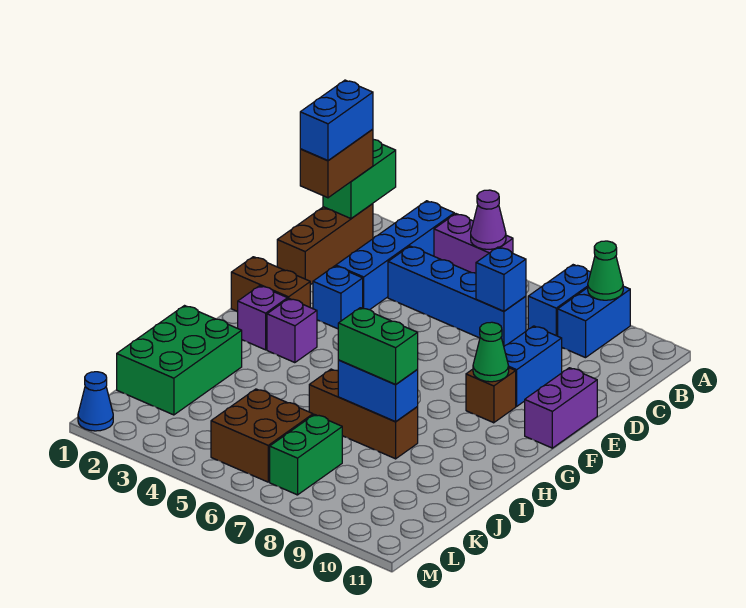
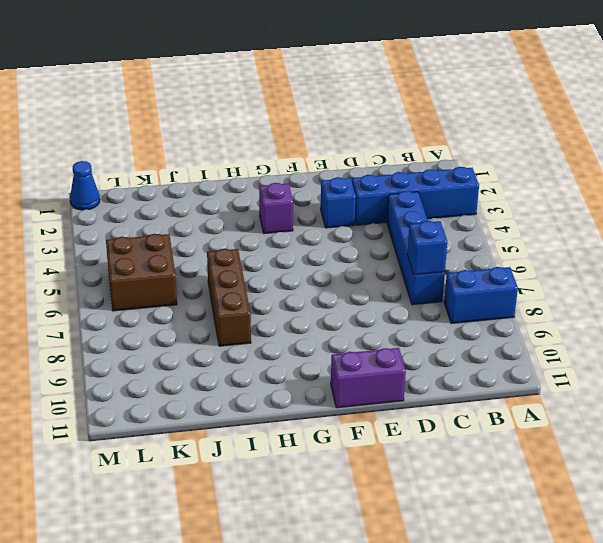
none -> purple brick A4:A5 level 1
none -> blue brick A9:B9 level 1
none -> brown brick B1:D1 level 1

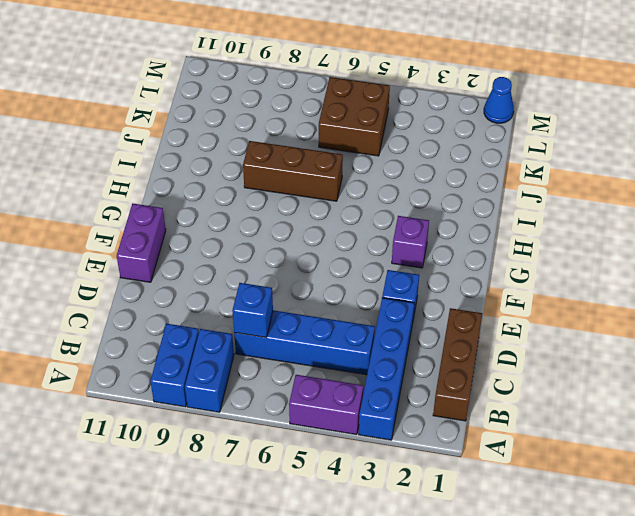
none -> blue brick D9:E9 level 1
none -> brown brick F1:F2 level 1
none -> brown brick F9 level 1

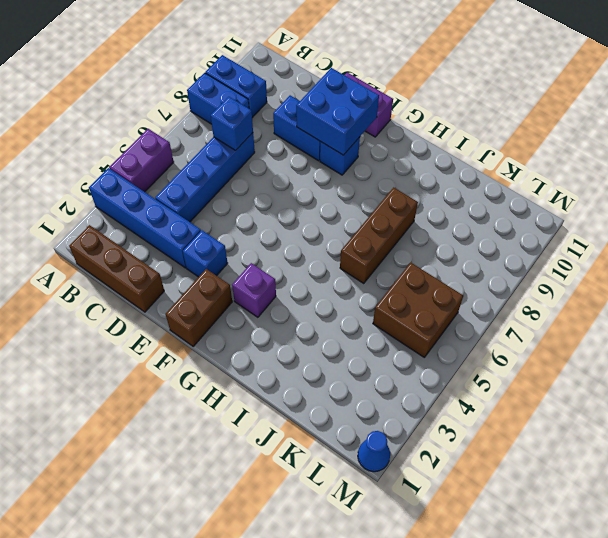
blue brick E9:F10 level 2 -> green cone F9 level 2
blue brick F9 level 1 -> brown brick F9 level 1
none -> purple brick G2 level 1
none -> green brick I1:K2 level 1
none -> green brick K7:L7 level 1

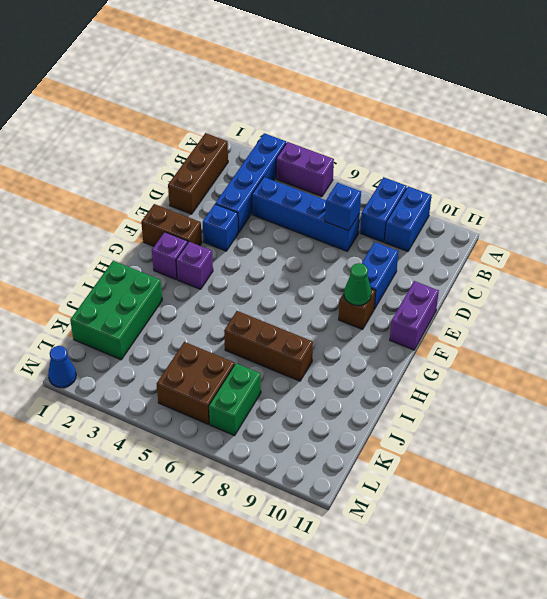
none -> green brick A1:B1 level 2
none -> purple cone A5 level 2
none -> green cone A9 level 2

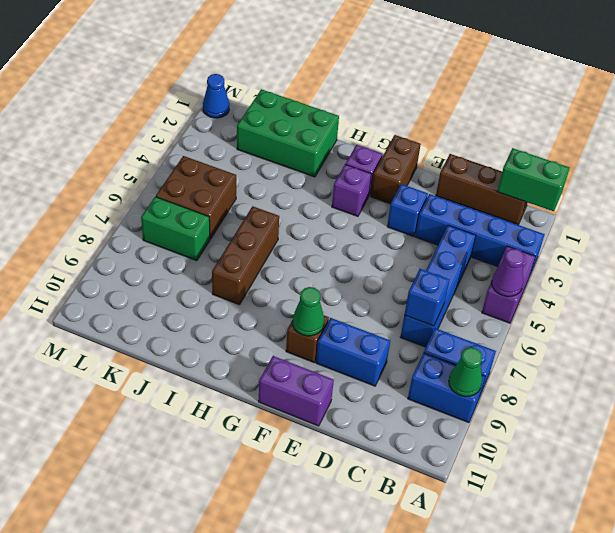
none -> blue brick I7:I8 level 2
none -> brown brick B1:C1 level 3
none -> green brick I7:I8 level 3

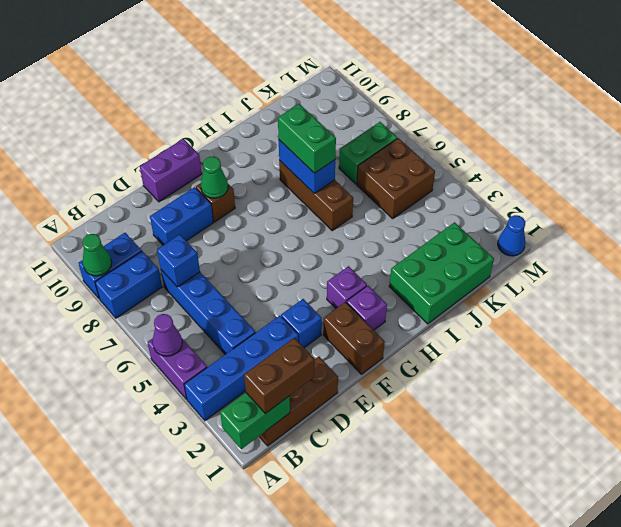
none -> blue brick B1:C1 level 4

